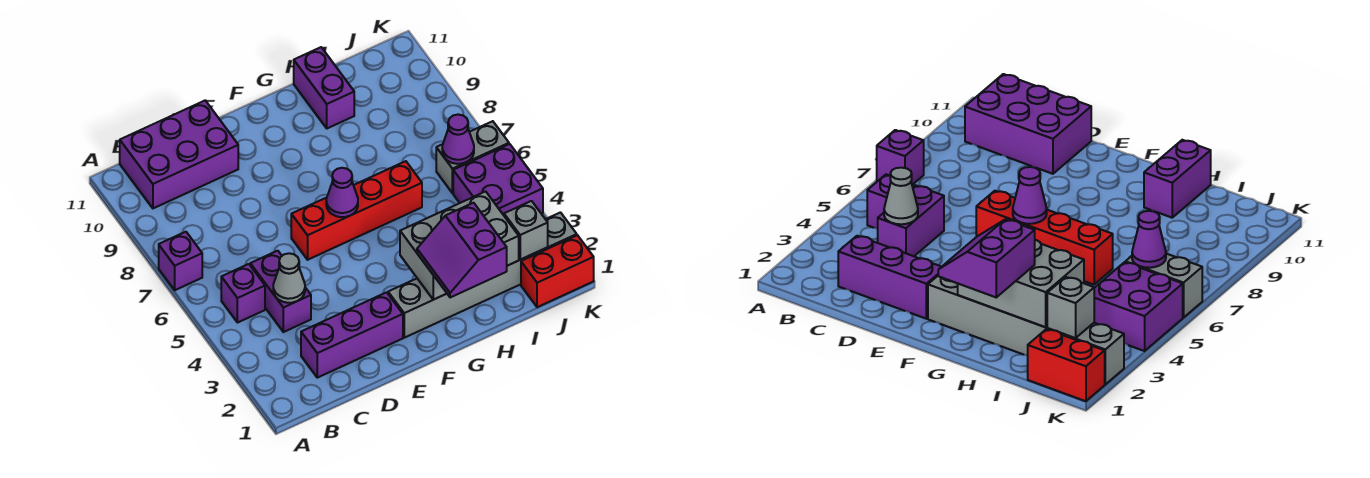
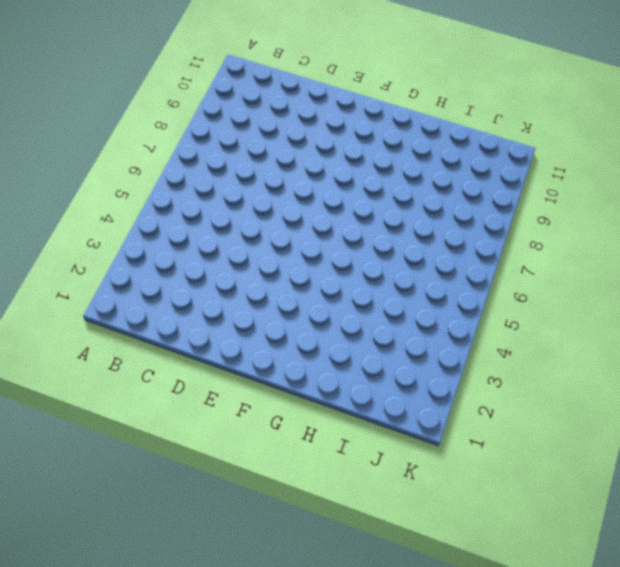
none -> purple brick A7 level 1
none -> purple brick B5 level 1
none -> purple brick B10:D11 level 1

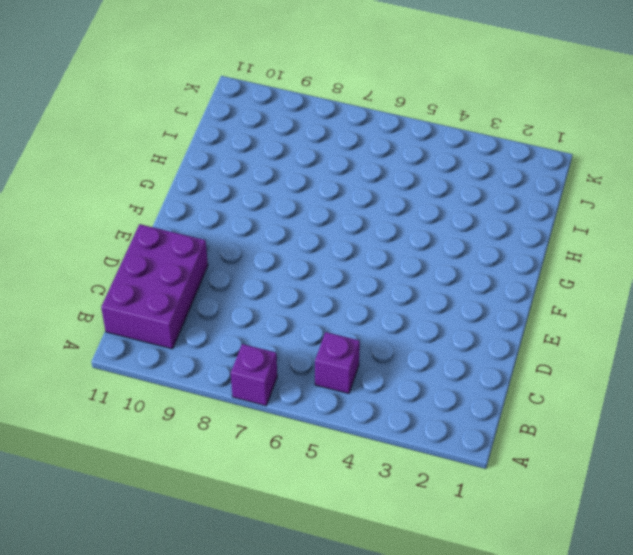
none -> purple brick C2:E2 level 1
none -> purple brick C4:C5 level 1
none -> red brick E6:H6 level 1

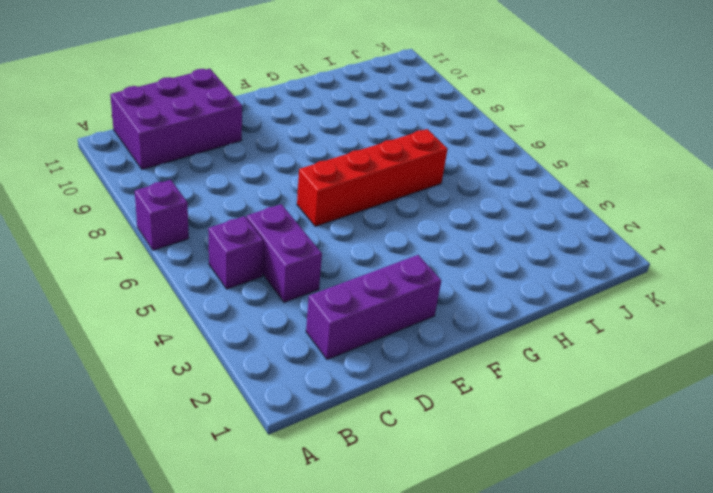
none -> grey brick F2:K2 level 1
none -> purple brick H10:H11 level 1
none -> red brick J1:K1 level 1

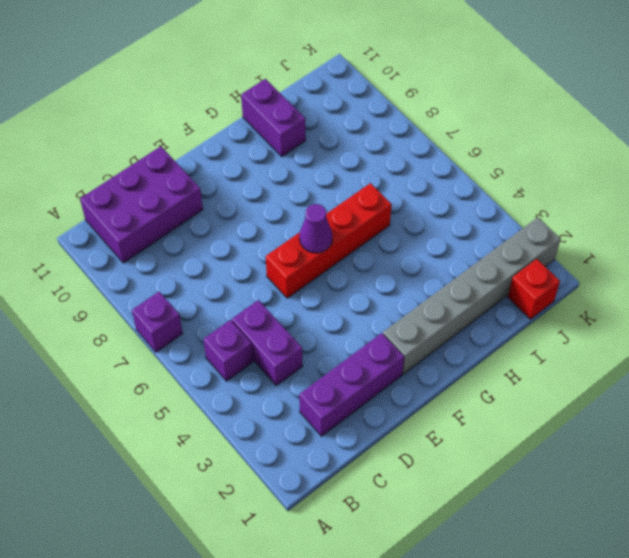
red brick J1 level 1 -> red brick J1:K1 level 1
none -> purple brick J4:K5 level 1
none -> grey brick J6:K6 level 1
none -> grey cone C4 level 2

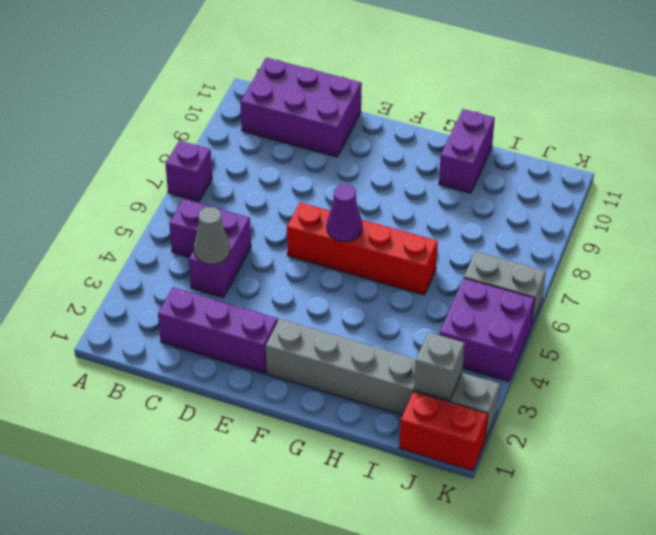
none -> grey brick G2:I3 level 2
none -> purple cone J6 level 2
none -> purple slope G1:H2 level 3 top H

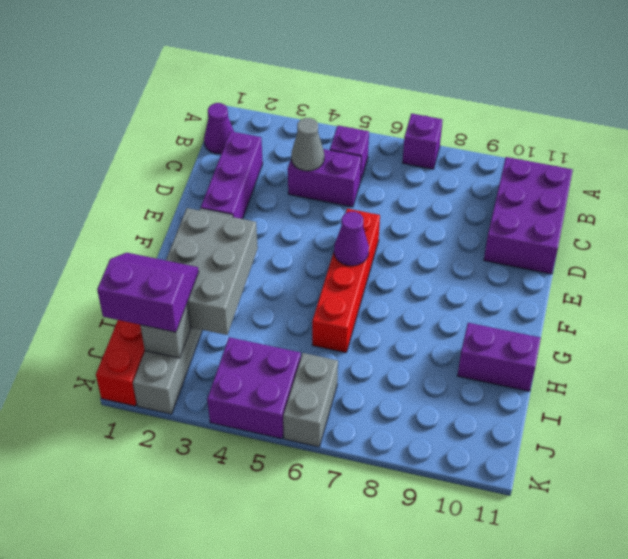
purple cone B1 level 1 -> purple cone J6 level 2
purple slope I1:J2 level 3 top J -> purple slope G1:H2 level 3 top H

